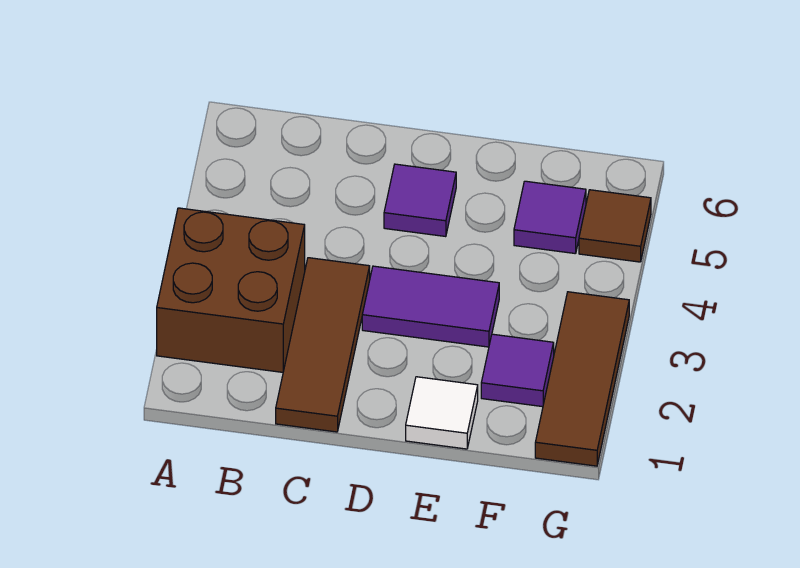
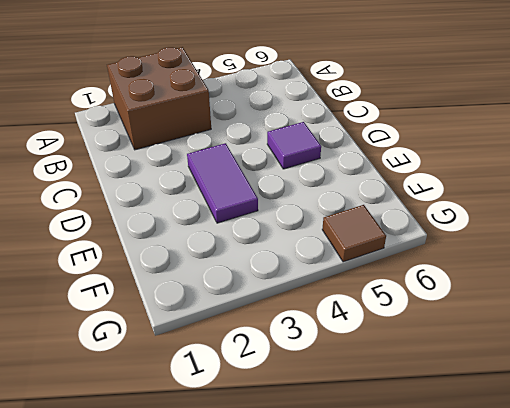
none -> brown tile C1:C3 level 1
none -> white tile E1 level 1

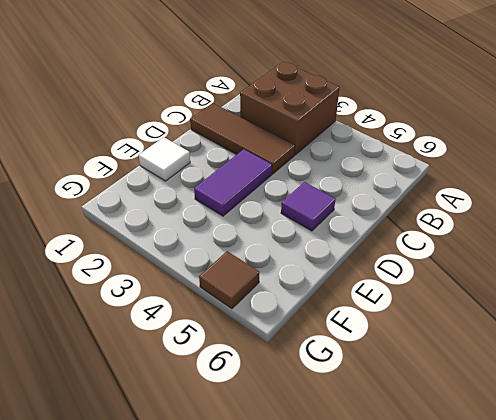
none -> purple tile F2 level 1
none -> purple tile F5 level 1

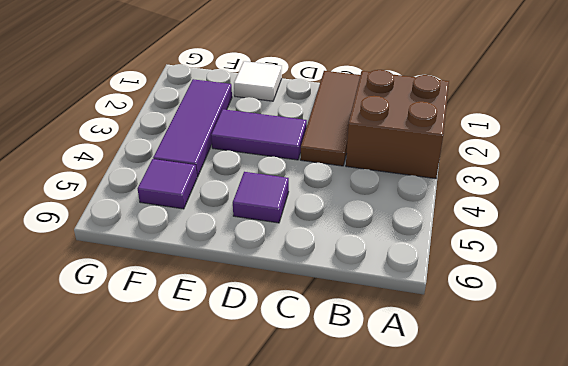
purple tile F2:F4 level 1 -> purple tile F2 level 1
none -> brown tile G1:G3 level 1
none -> brown tile G5 level 1

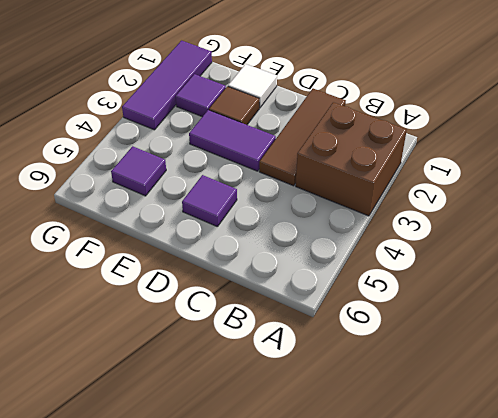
brown tile E2 level 1 -> brown tile G5 level 1
purple tile G1:G3 level 1 -> brown tile G1:G3 level 1

